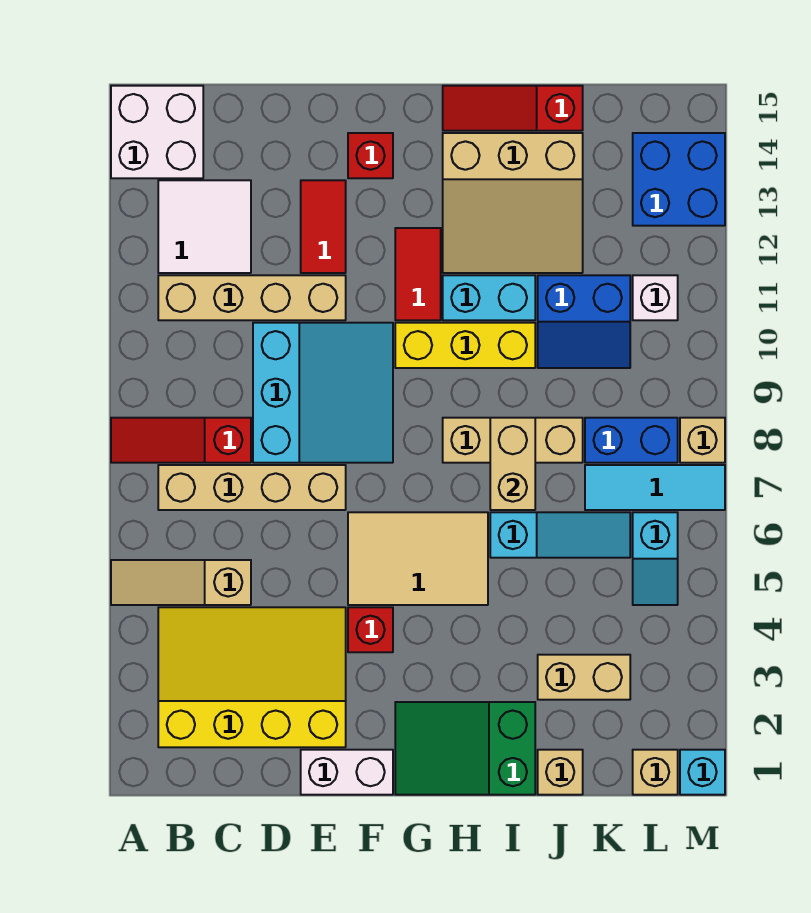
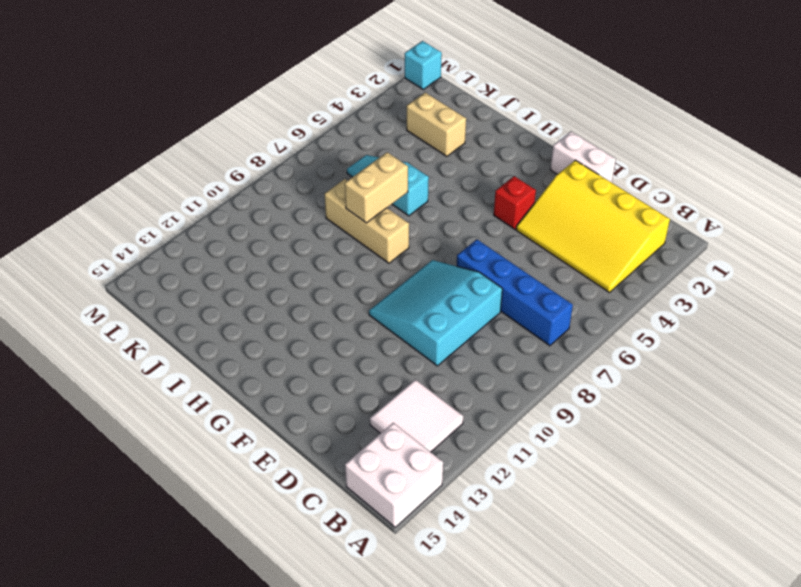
blue brick B7:E7 level 1 -> tan brick B7:E7 level 1
none -> tan slope A5:C5 level 1 top C
none -> red slope A8:C8 level 1 top C
none -> tan brick B11:E11 level 1
none -> red tile E12:E13 level 1

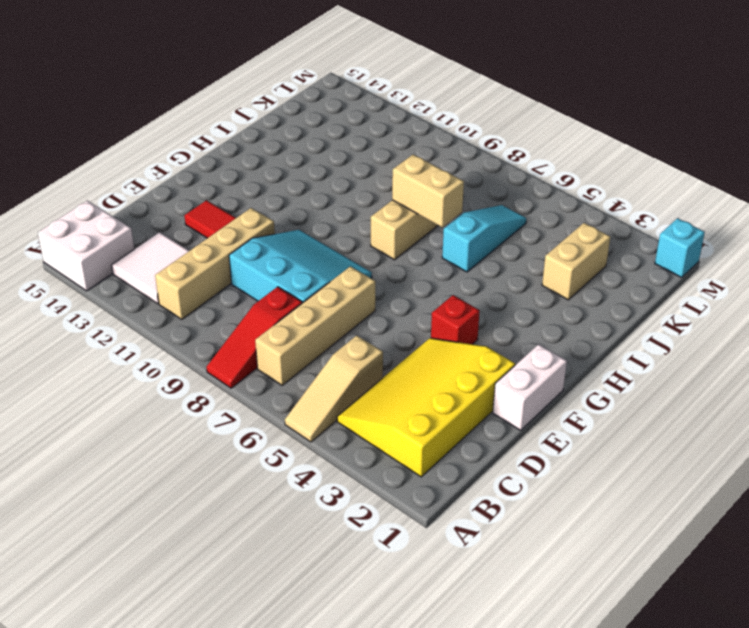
none -> tan tile F5:H6 level 1
none -> red brick F14 level 1
none -> green slope G1:I2 level 1 top I
none -> yellow brick G10:I10 level 1

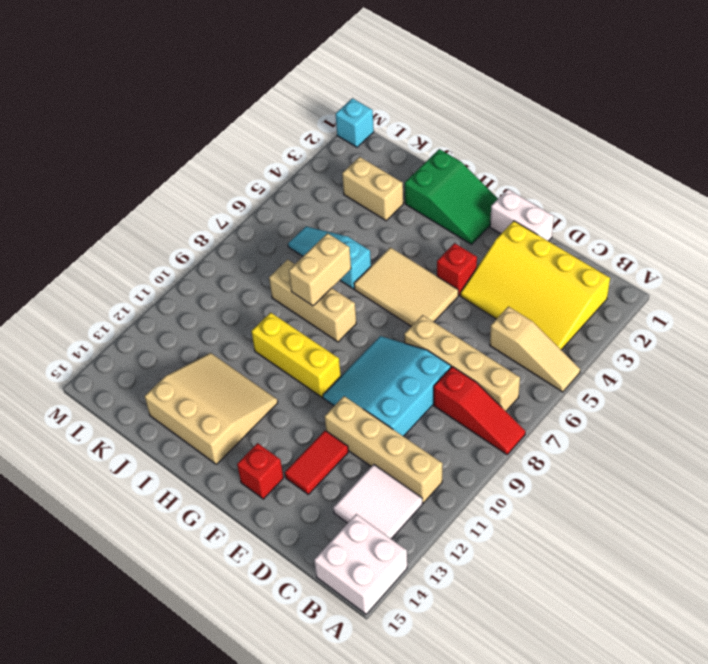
none -> red tile G11:G12 level 1
none -> cyan brick H11:I11 level 1
none -> red slope H15:J15 level 1 top J
none -> tan brick J1 level 1

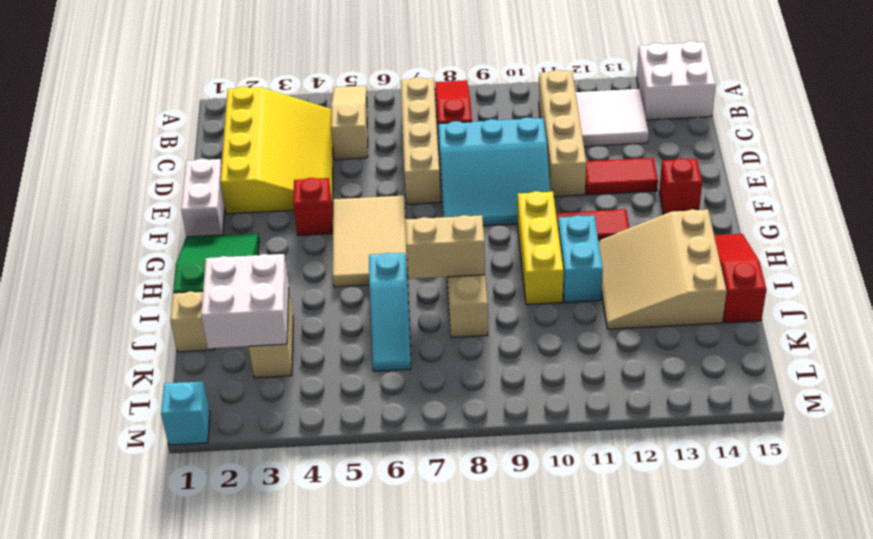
white brick J2:K3 level 2 -> none
none -> blue slope J10:K11 level 1 top 11
none -> cyan tile K7:M7 level 1
none -> blue brick K8:L8 level 1
none -> tan brick L1 level 1

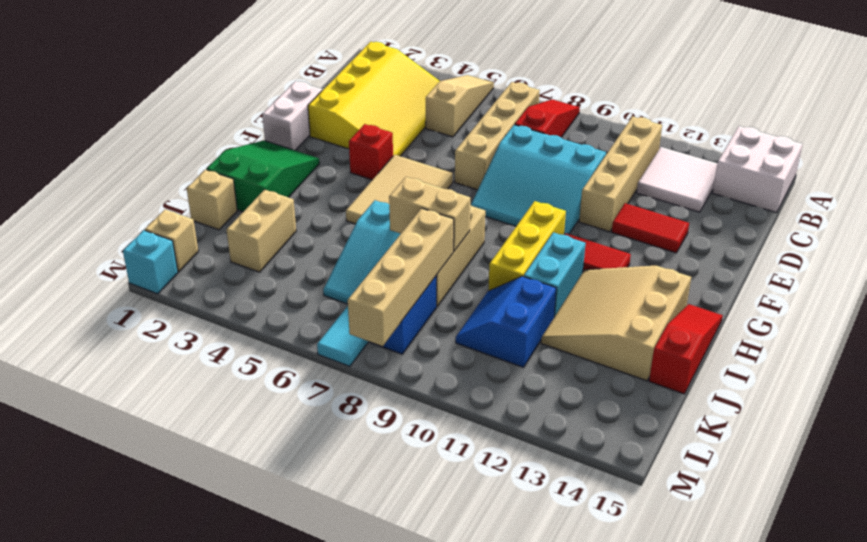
tan brick J8:M8 level 2 -> none
none -> red brick F14 level 1
none -> cyan slope L5:L6 level 1 top 6
none -> white brick L11 level 1
none -> blue brick L13:M14 level 1

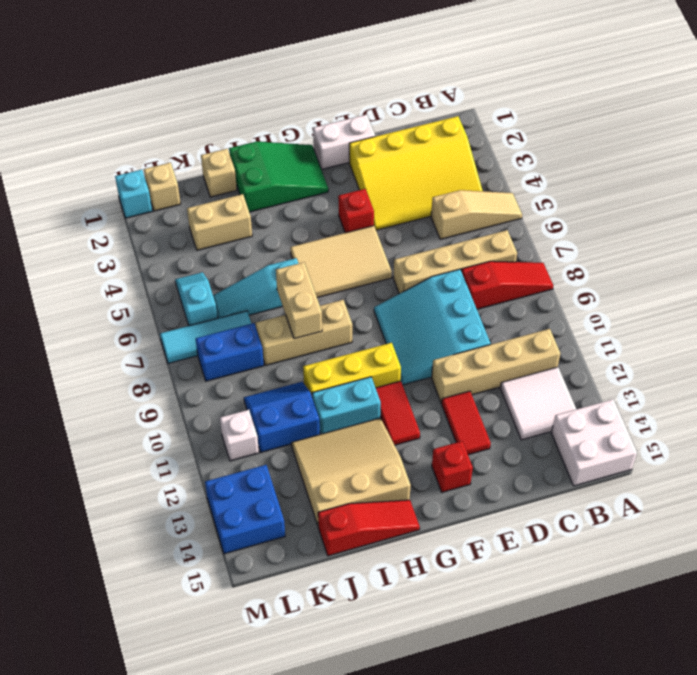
none -> tan brick M8 level 1

